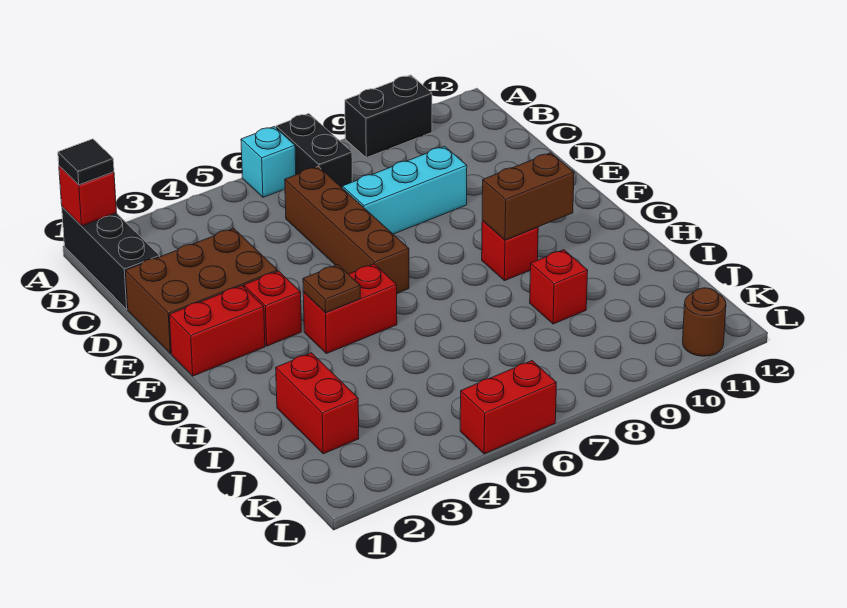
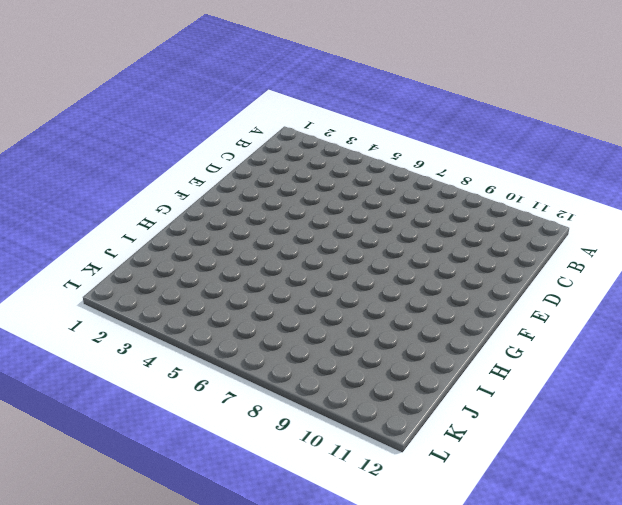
none -> black brick A1:C1 level 1
none -> cyan brick A6 level 1
none -> black brick A7:B7 level 1

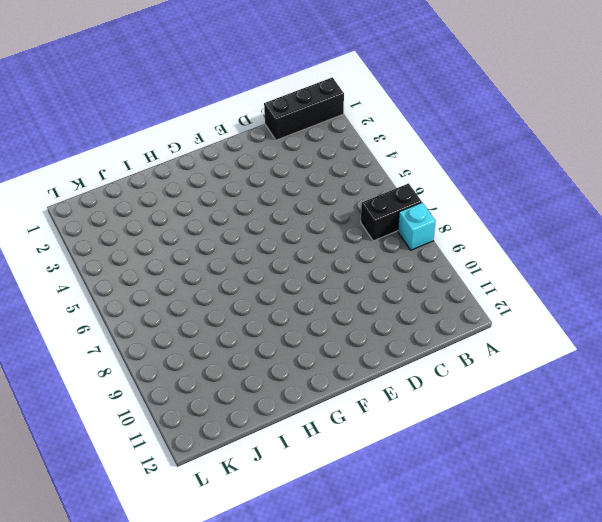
cyan brick A8 level 1 -> cyan brick A6 level 1
none -> black brick A9:A10 level 1
none -> brown brick C6:F6 level 1
none -> brown brick D1:E3 level 1

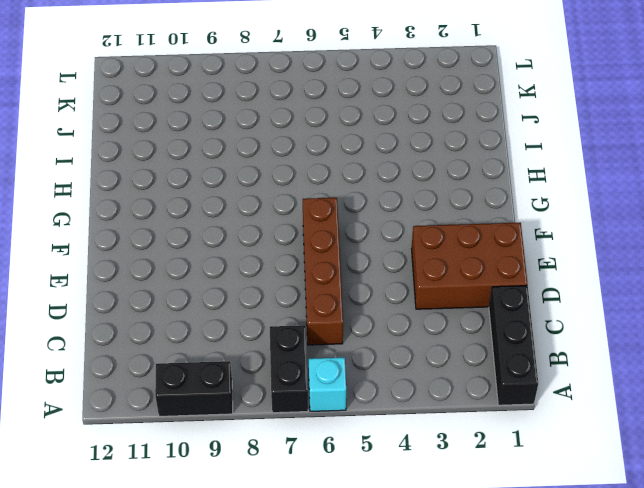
none -> cyan brick D7:D9 level 1
none -> red brick F1:F2 level 1
none -> red brick F3 level 1

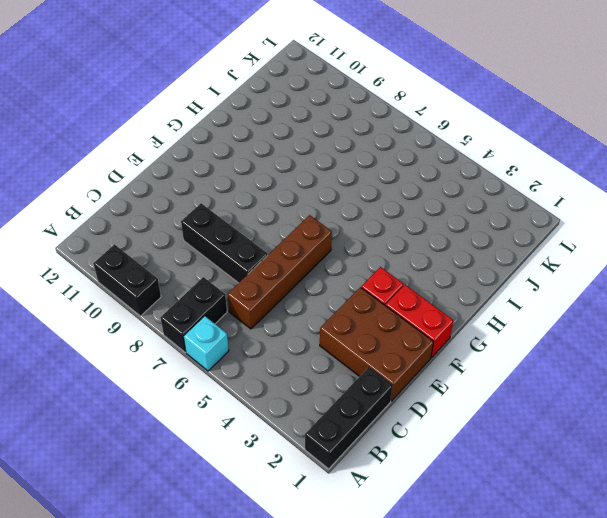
black brick D7:D9 level 1 -> cyan brick D7:D9 level 1
none -> red brick G4:G5 level 1
none -> red brick G9 level 1
none -> red brick I2:J2 level 1

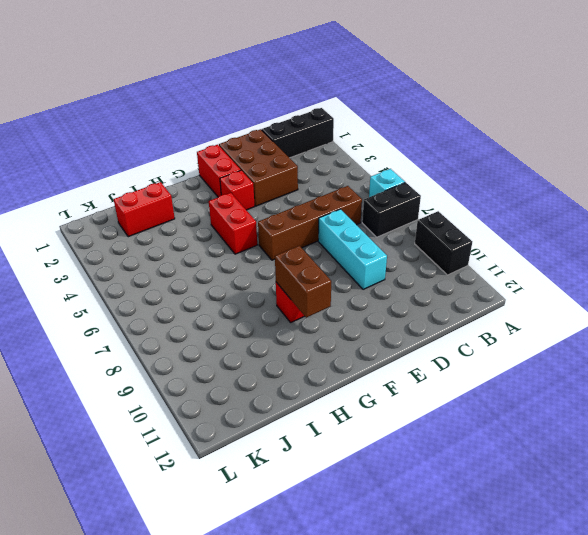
none -> red brick I9 level 1
none -> red brick L5:L6 level 1
none -> brown round brick L11 level 1

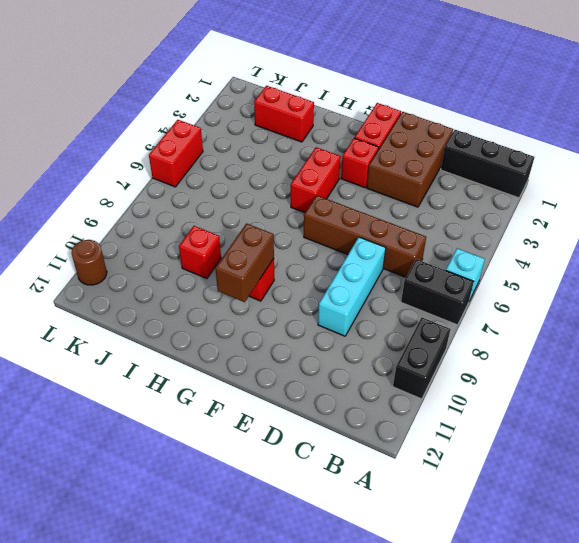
none -> red brick A1 level 2
none -> brown plate G4 level 2
none -> black tile A1 level 3

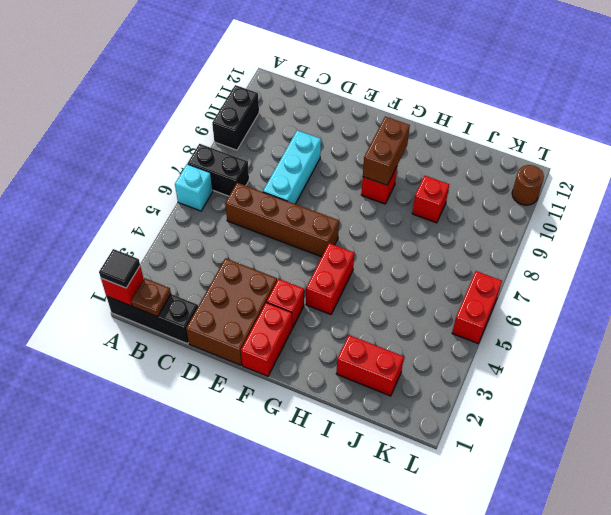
brown plate B1 level 2 -> brown plate G4 level 2

